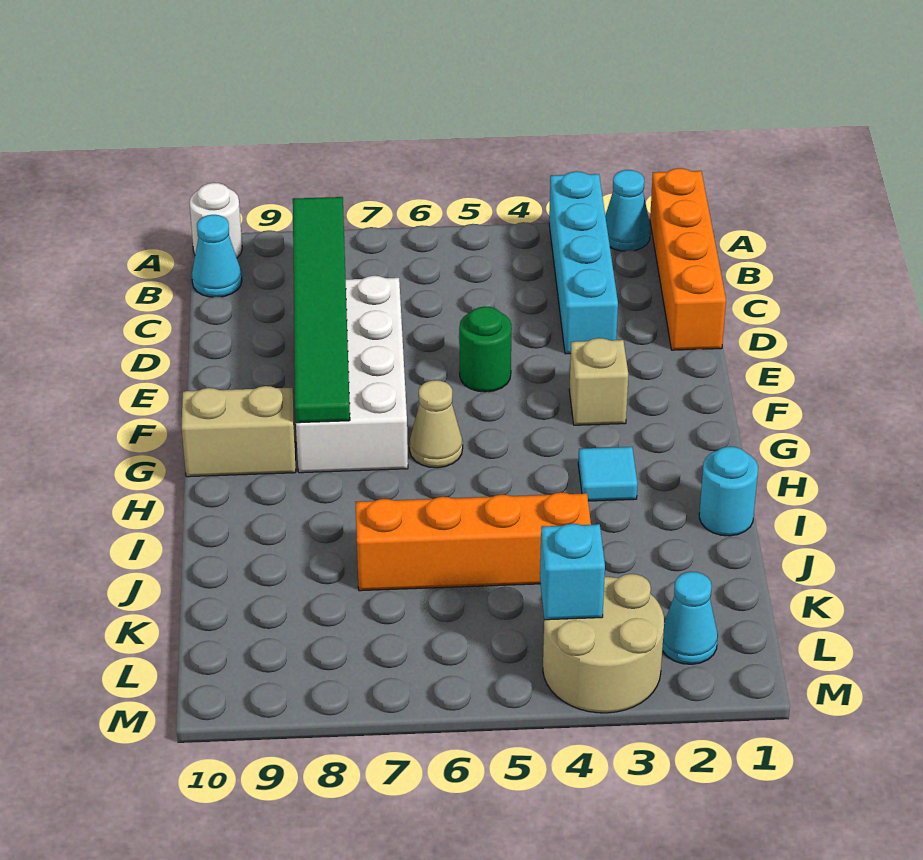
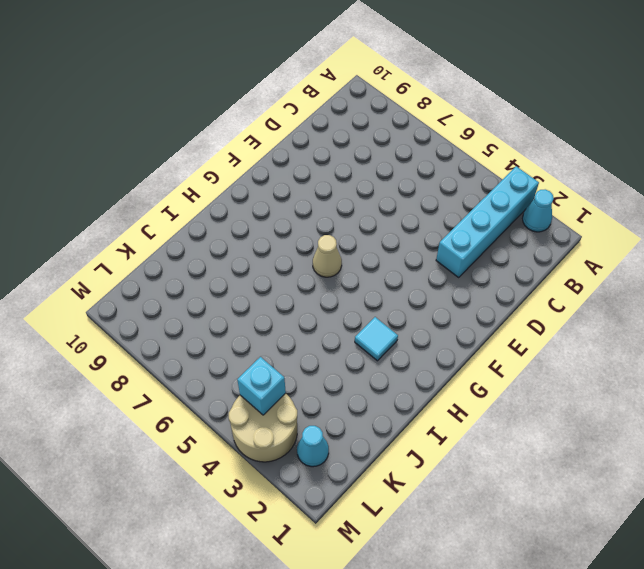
none -> orange brick A1:D1 level 1
none -> white round brick A10 level 1
none -> cyan cone B10 level 1

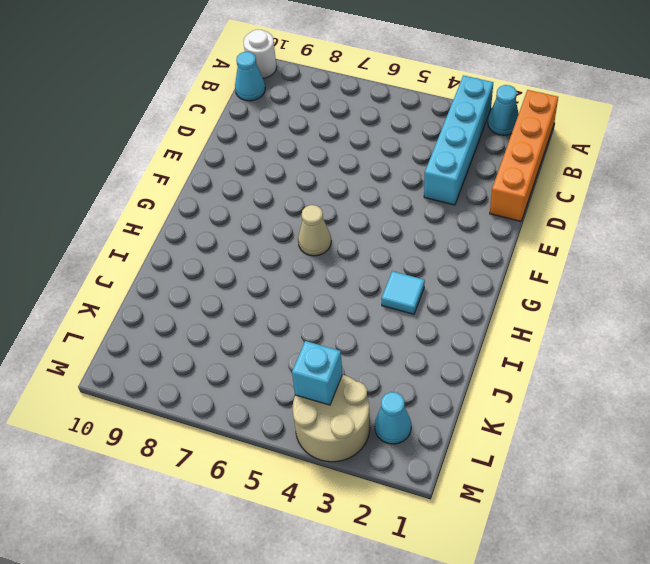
none -> white brick D7:G8 level 1
none -> green round brick E5 level 1
none -> tan brick F3 level 1

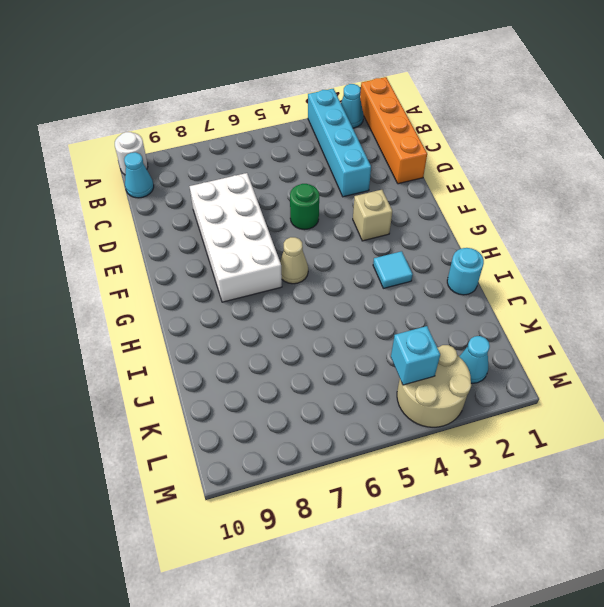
none -> tan brick G9:G10 level 1
none -> orange brick J4:J7 level 1
none -> green tile B8:G8 level 2

